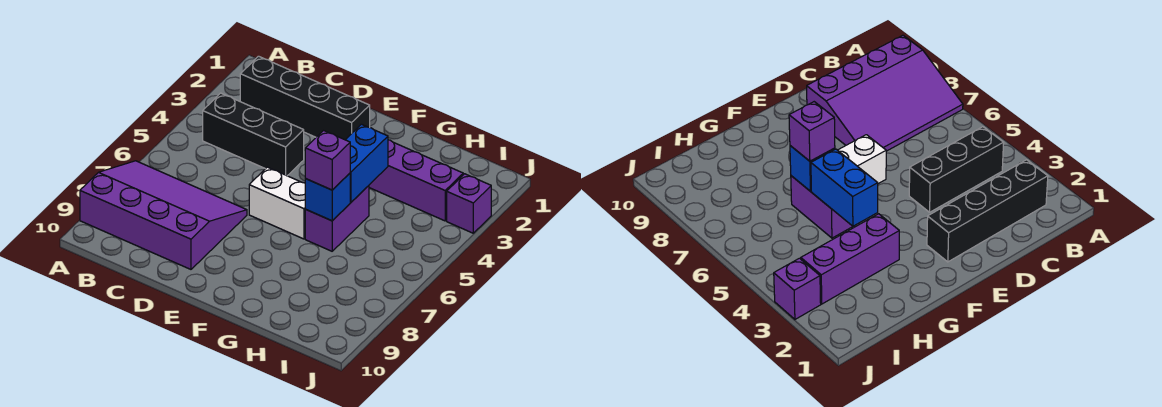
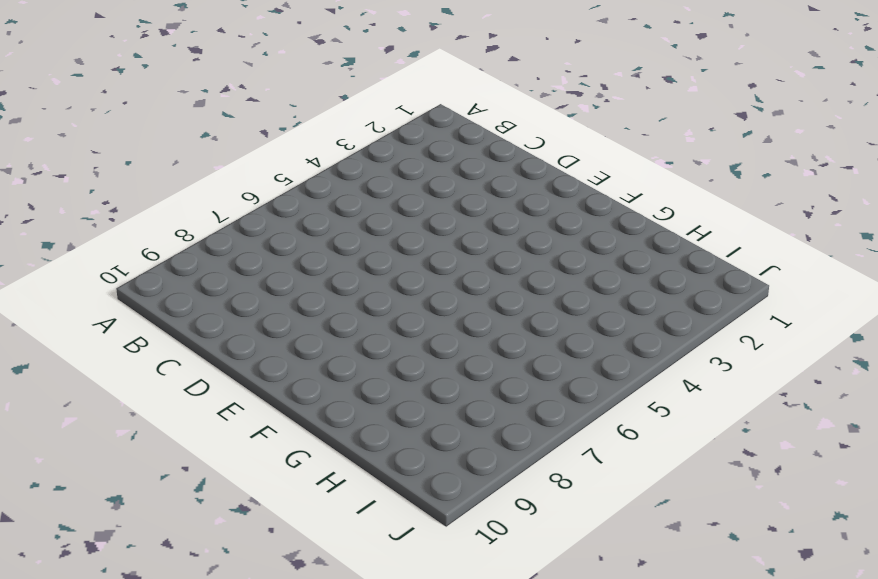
none -> purple slope A7:D9 level 1 top 9
none -> black brick B2:E2 level 1

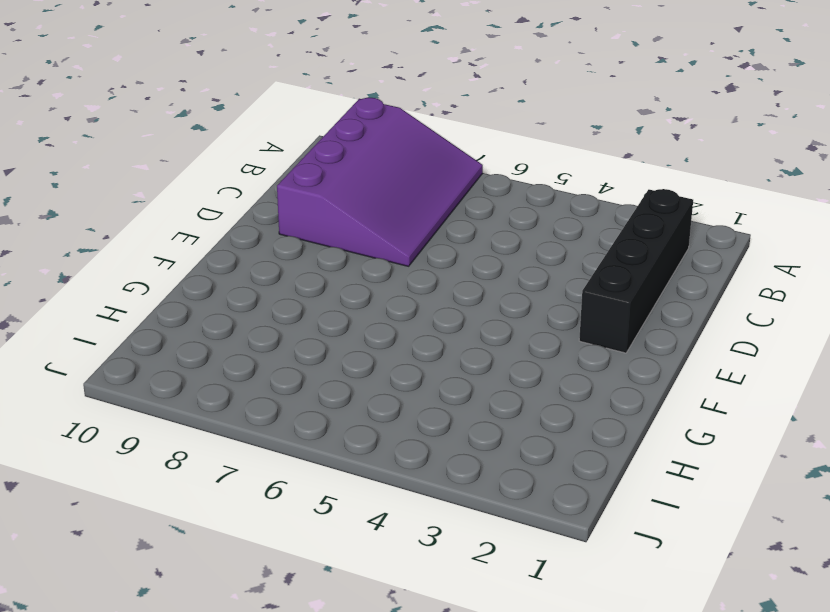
none -> black brick B4:D4 level 1
none -> white brick E6:F6 level 1

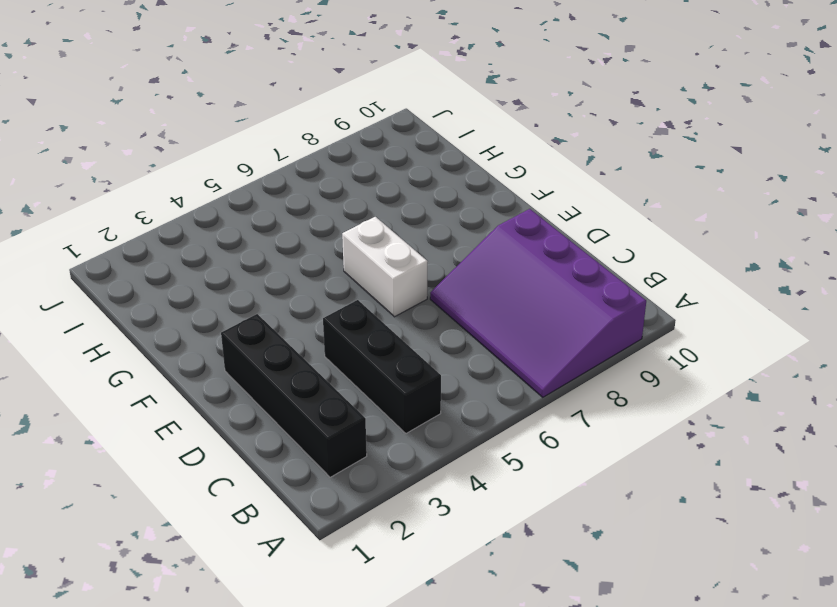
none -> purple brick G3:I3 level 1
none -> purple brick G5:G6 level 1

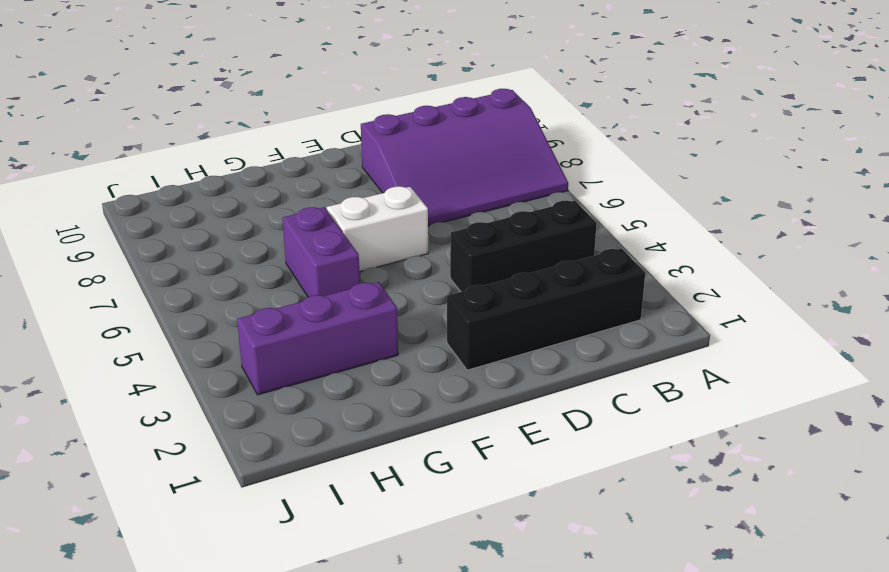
none -> purple brick J3 level 1
none -> blue brick G4:G5 level 2

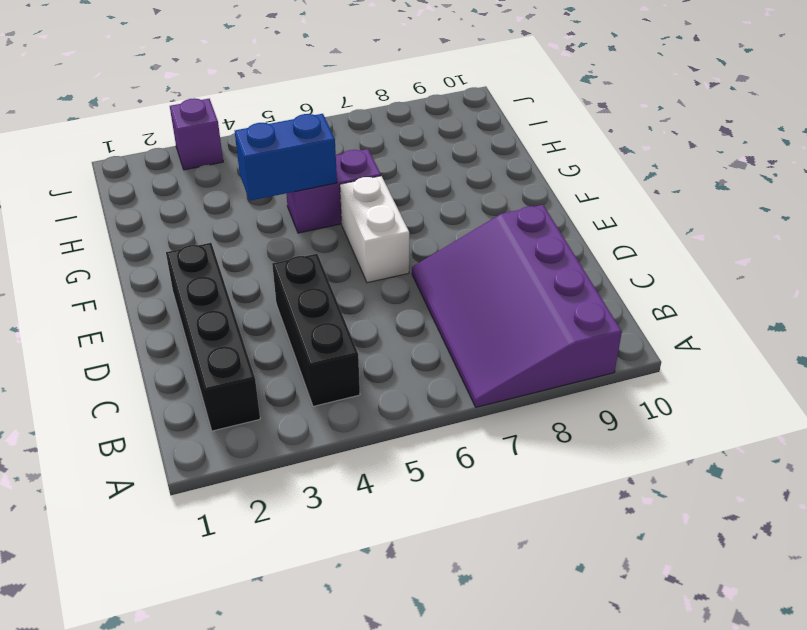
none -> purple brick G3:I3 level 1
none -> blue brick G6 level 2

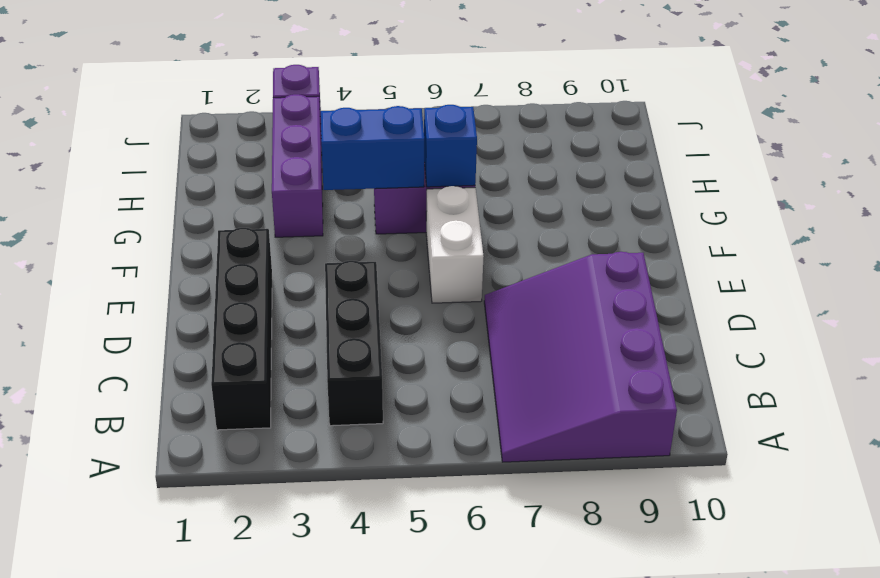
none -> purple brick G6 level 3

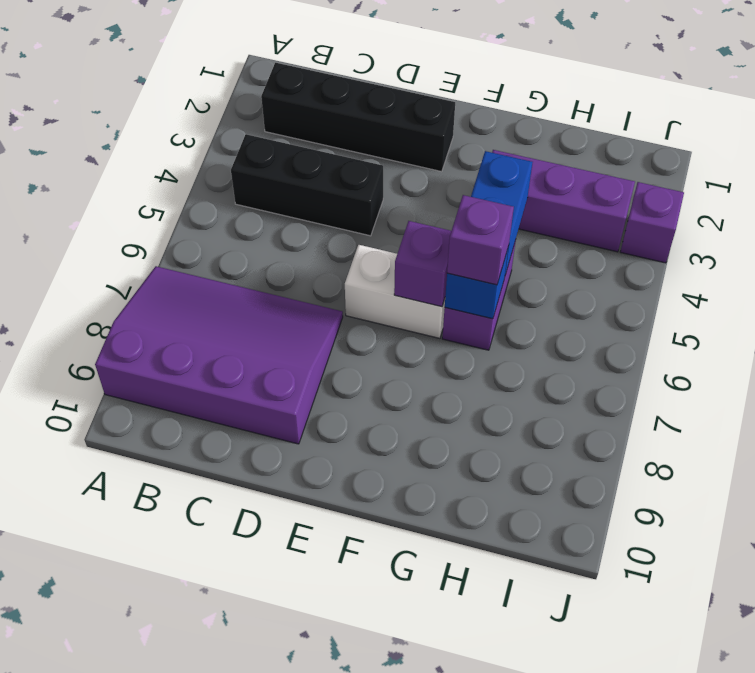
purple brick F6 level 2 -> none

